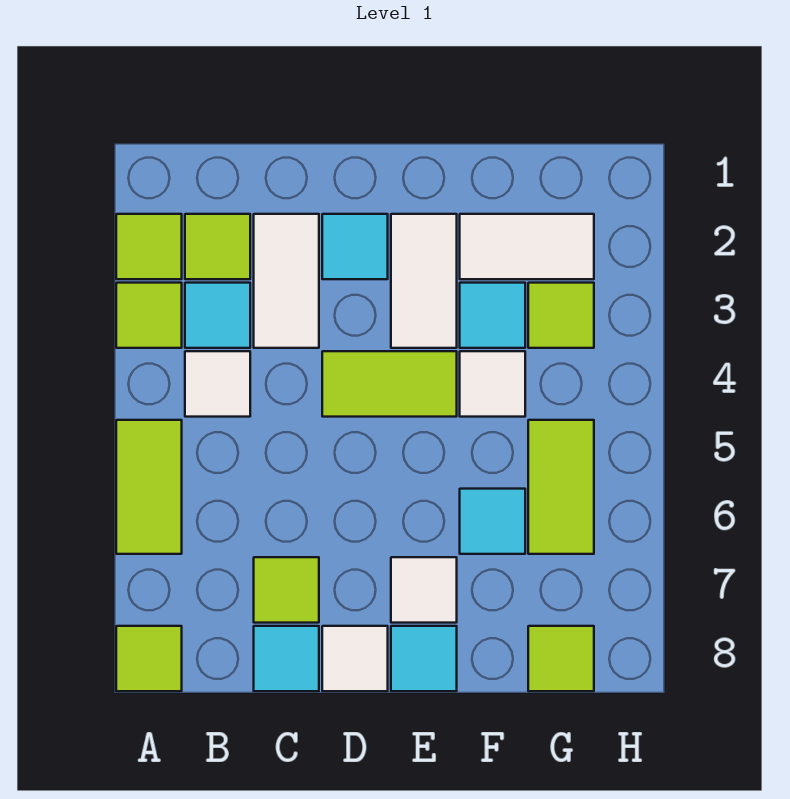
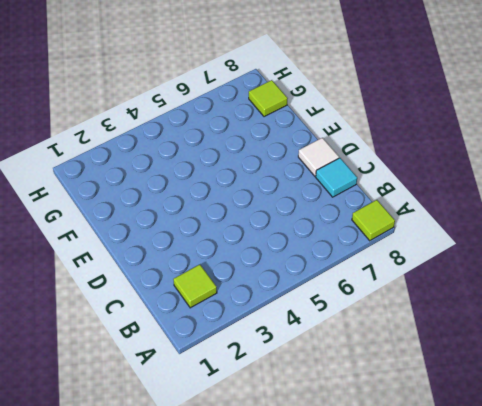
none -> lime tile A2 level 1
none -> lime tile A3 level 1
none -> lime tile A5:A6 level 1

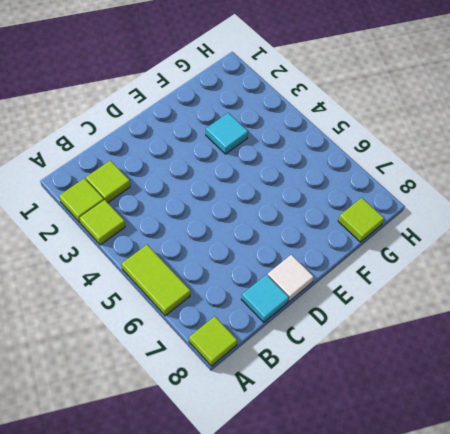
none -> cyan tile B3 level 1
none -> white tile B4 level 1
none -> white tile C2:C3 level 1

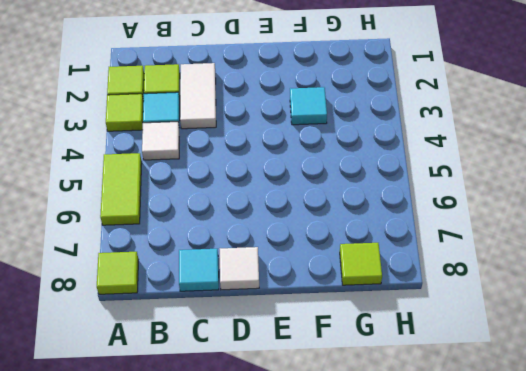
none -> lime tile C7 level 1
none -> cyan tile D2 level 1
none -> lime tile D4:E4 level 1

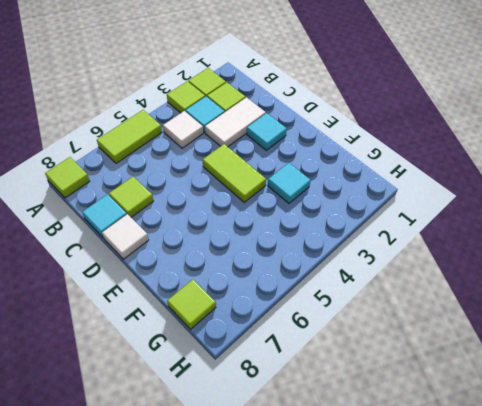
none -> white tile E2:E3 level 1
none -> white tile E7 level 1
none -> cyan tile E8 level 1

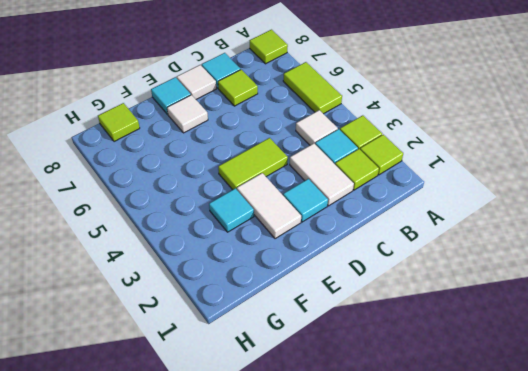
none -> white tile F2:G2 level 1
none -> white tile F4 level 1
none -> cyan tile F6 level 1

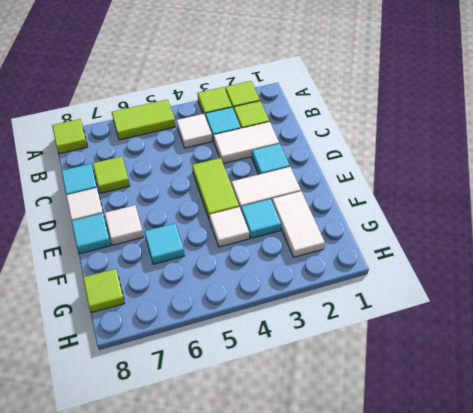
none -> lime tile G3 level 1
none -> lime tile G5:G6 level 1

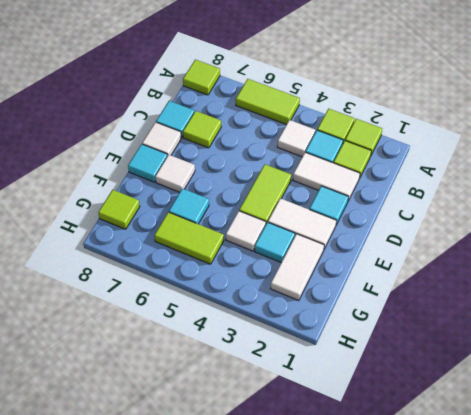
none -> lime tile G3 level 1

